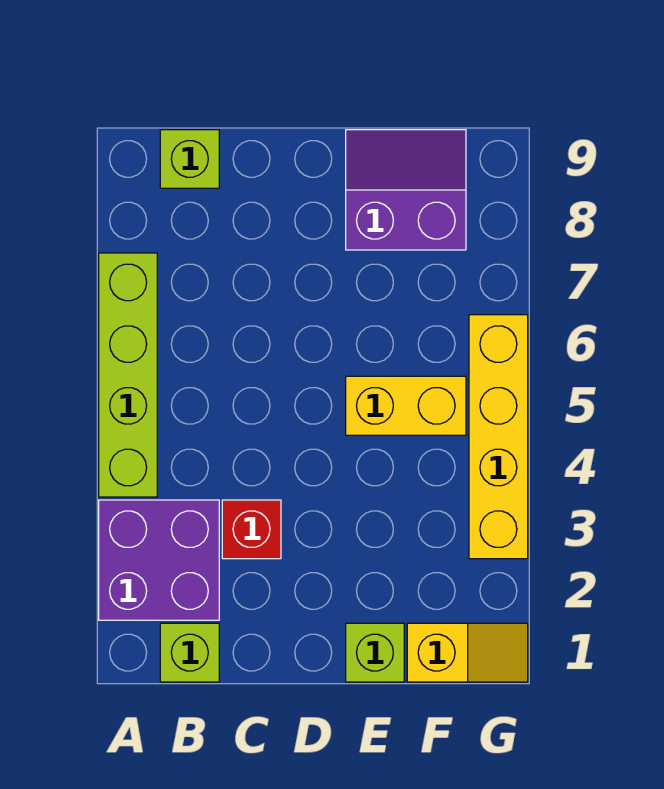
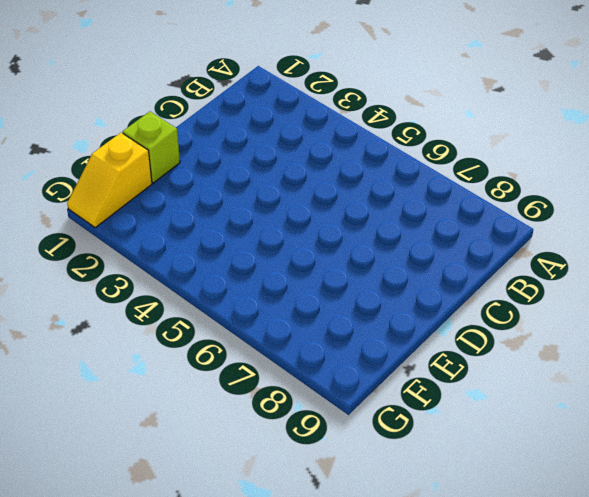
none -> purple brick A2:B3 level 1
none -> lime brick A4:A7 level 1

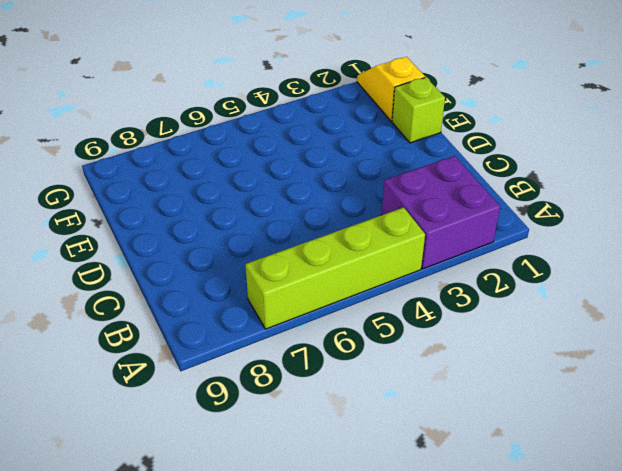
none -> lime brick B1 level 1
none -> lime brick B9 level 1

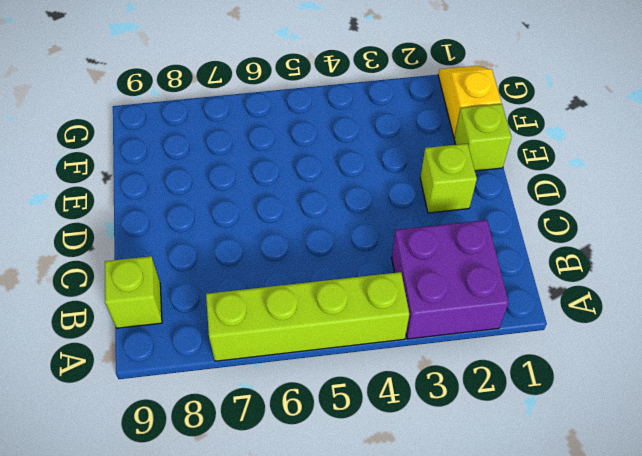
lime brick D2 level 1 -> lime brick B1 level 1
none -> red brick C3 level 1
none -> yellow brick E5:F5 level 1

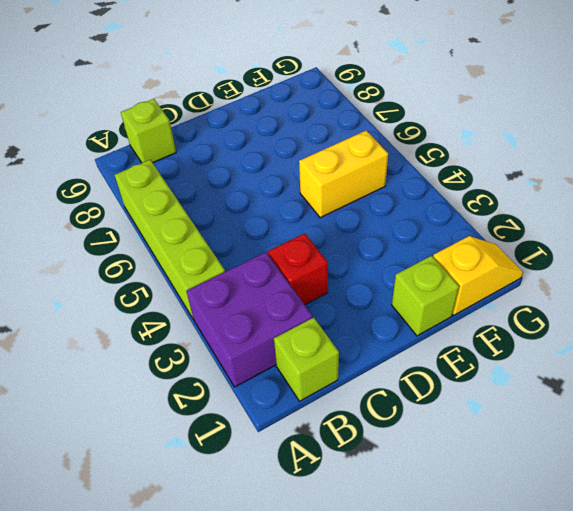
none -> purple slope E8:F9 level 1 top 8
none -> yellow brick G3:G6 level 1

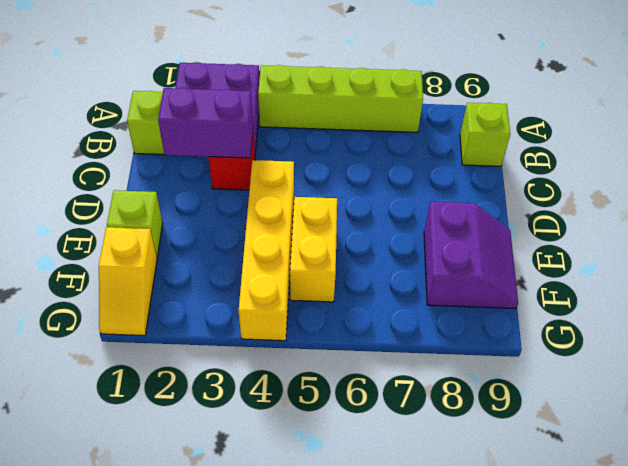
purple brick C2:C3 level 2 -> none
yellow brick D4:G4 level 1 -> yellow brick G3:G6 level 1

